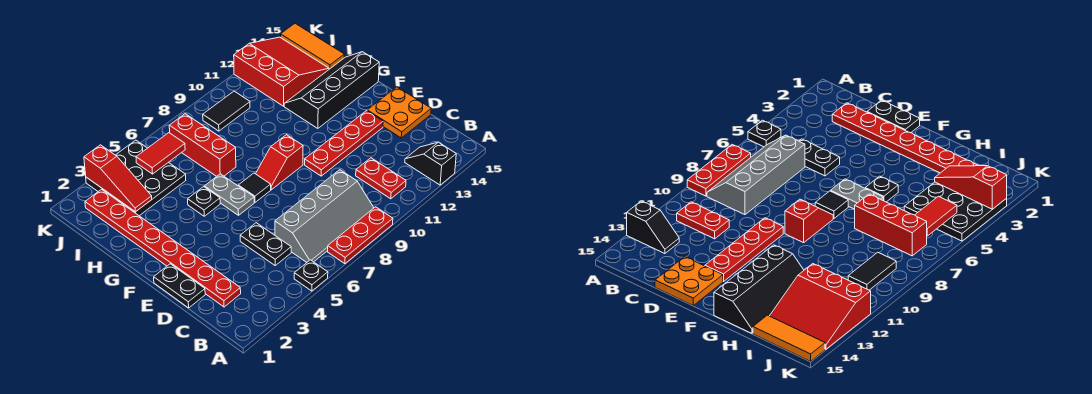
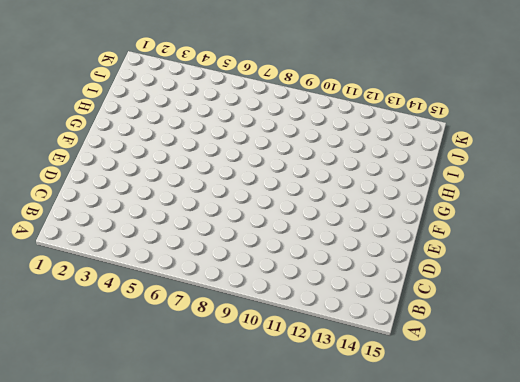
none -> black plate A5 level 1
none -> red plate A7:A9 level 1
none -> black slope A13:B13 level 1 top A

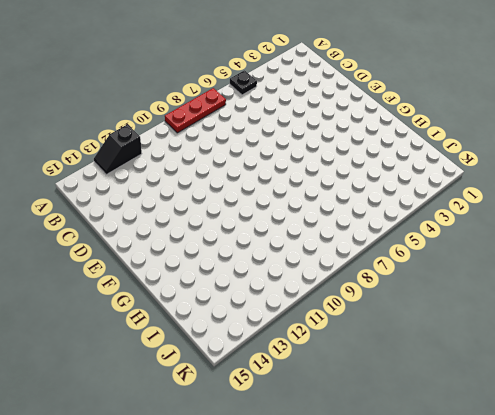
black slope A12:A13 level 1 top 12 -> black slope A13:B13 level 1 top A
none -> grey slope B6:C9 level 1 top C
none -> red plate B11:C11 level 1
none -> red plate C2:J2 level 1

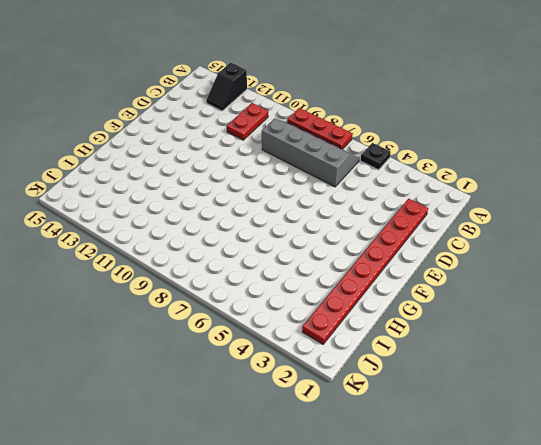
none -> black plate C5:D5 level 1
none -> black plate D1:E1 level 1
none -> orange plate D14:E15 level 1

